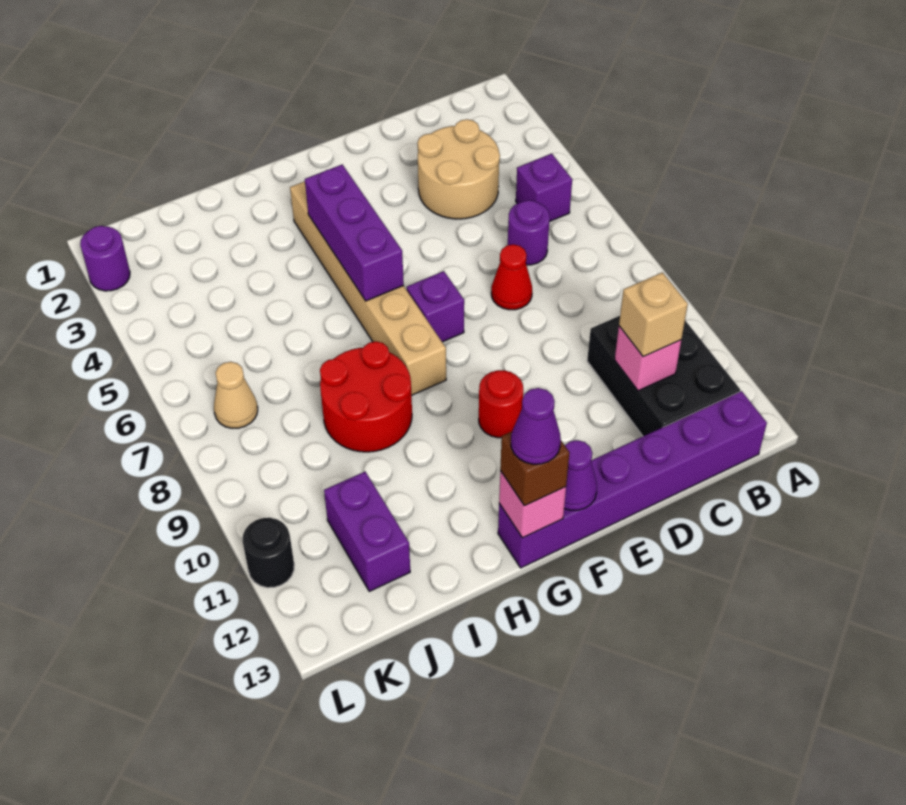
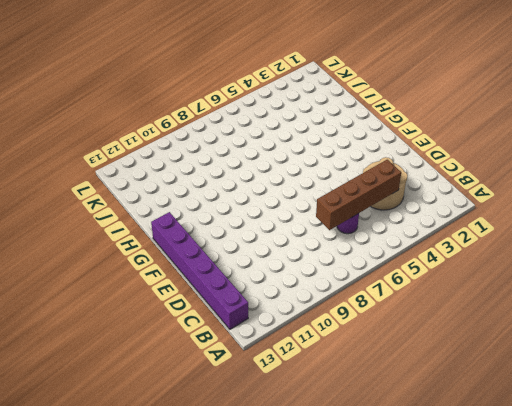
brown brick C4:C7 level 2 -> none
none -> purple brick B5 level 1
none -> black brick B10:C12 level 1
none -> red cone D7 level 1

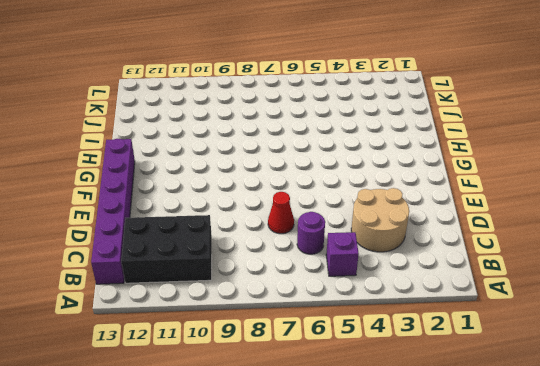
none -> purple brick F7 level 1
none -> red round brick F10 level 1
none -> tan brick G3:G8 level 1

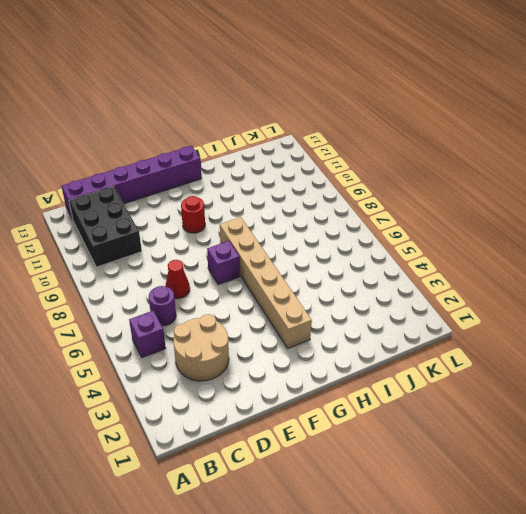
none -> red round brick H8:I9 level 1
none -> purple brick J11:J12 level 1
none -> tan cone K7 level 1

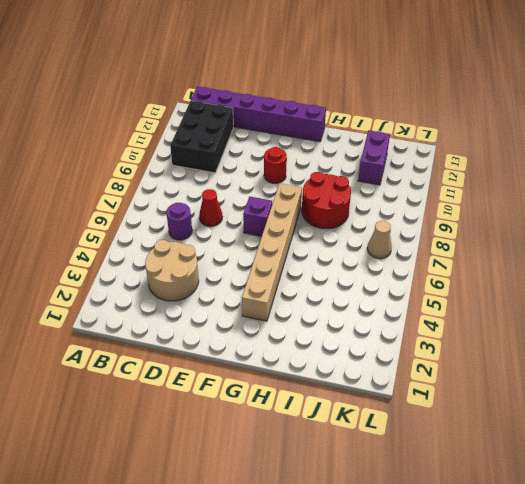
none -> purple brick B5 level 1
none -> purple round brick L2 level 1
none -> black round brick L11 level 1

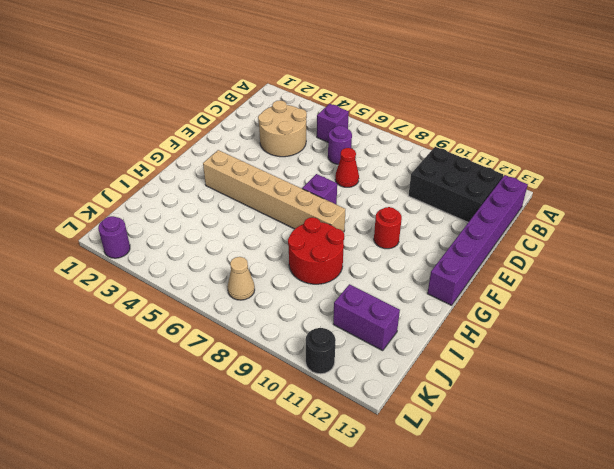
none -> pink brick C11 level 2
none -> purple cone F13 level 2
none -> purple brick G4:G6 level 2

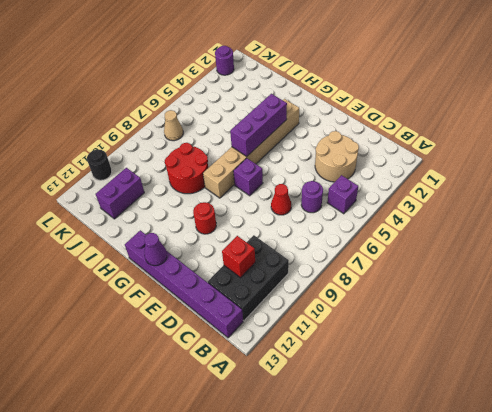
red brick C11 level 2 -> pink brick C11 level 2
none -> pink brick G13 level 2
none -> tan brick C11 level 3
none -> brown brick G13 level 3

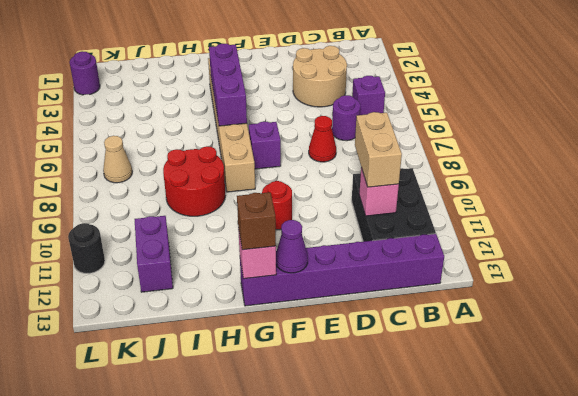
tan brick C10:C11 level 3 -> tan brick C11 level 3
none -> purple cone G13 level 4

